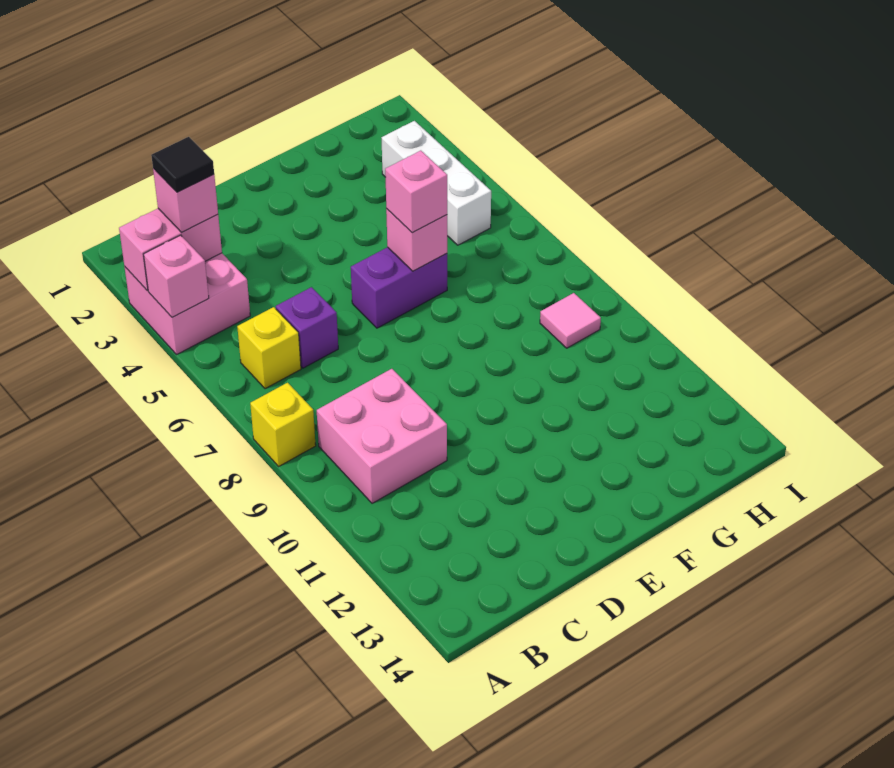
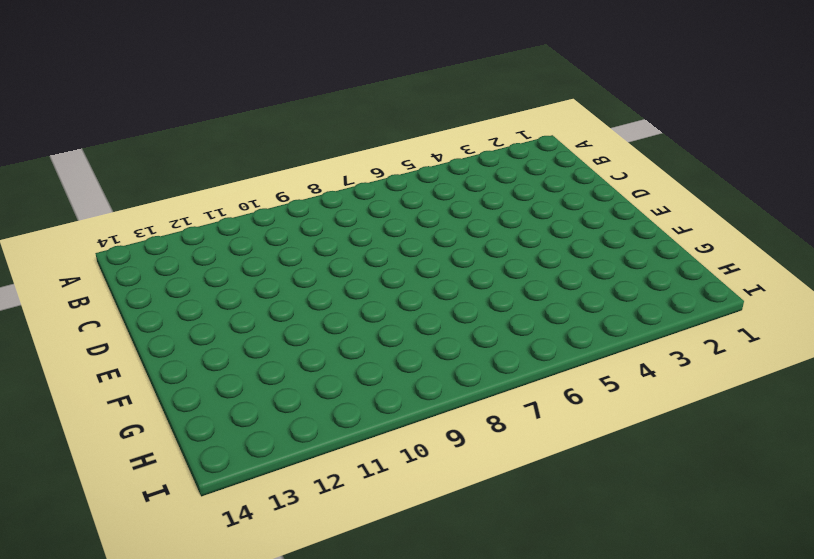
none -> pink brick A3:B4 level 1
none -> yellow brick A8 level 1
none -> yellow brick B6 level 1

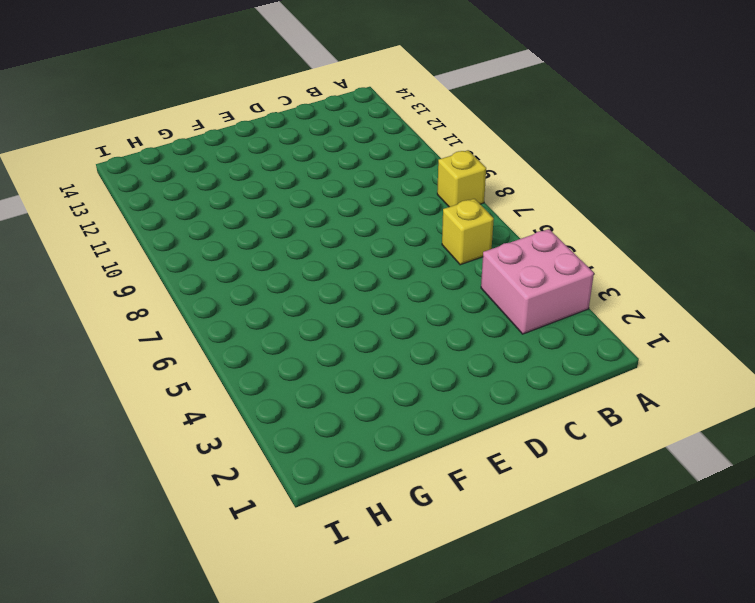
none -> pink brick B9:C10 level 1
none -> purple brick C6 level 1
none -> purple brick E6:F6 level 1

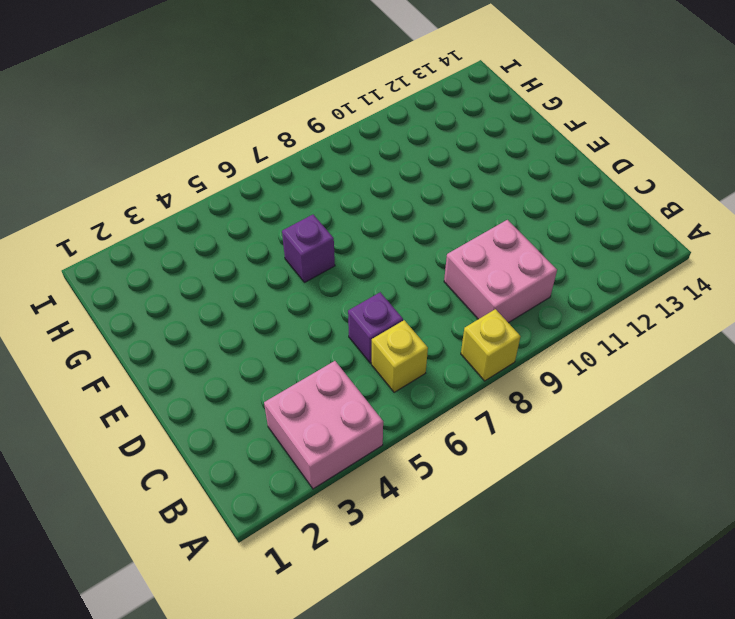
purple brick F6 level 1 -> purple brick E6:F6 level 1
none -> white brick H3:H5 level 1
none -> pink tile H9 level 1
none -> pink brick A3:B3 level 2

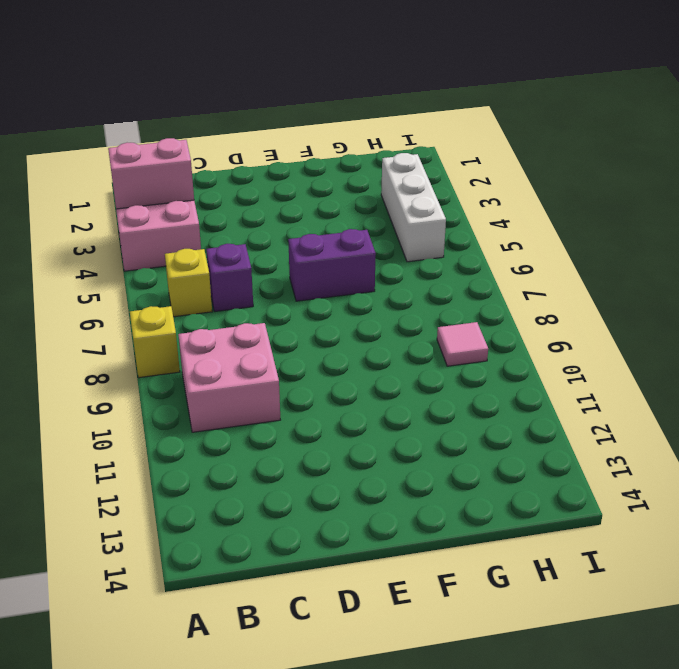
none -> pink brick A4 level 2
none -> pink brick F6 level 2
none -> pink brick B3 level 3

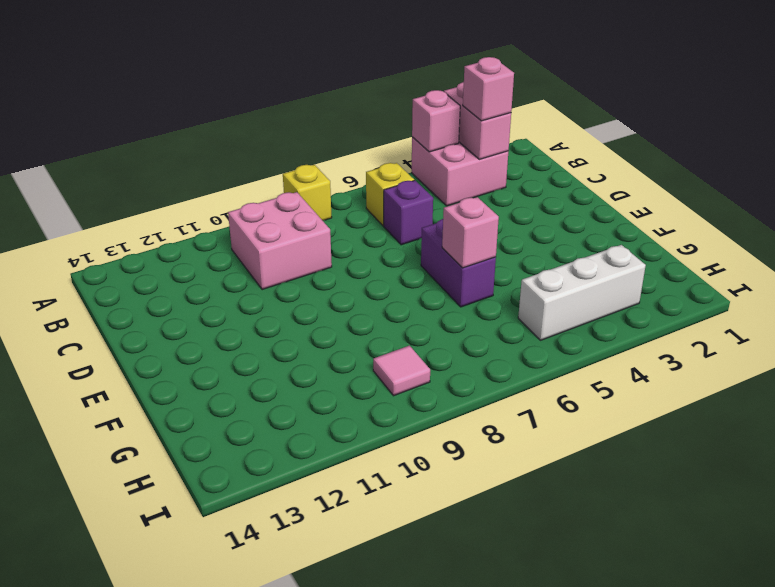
none -> pink brick F6 level 3
none -> black tile B3 level 4

